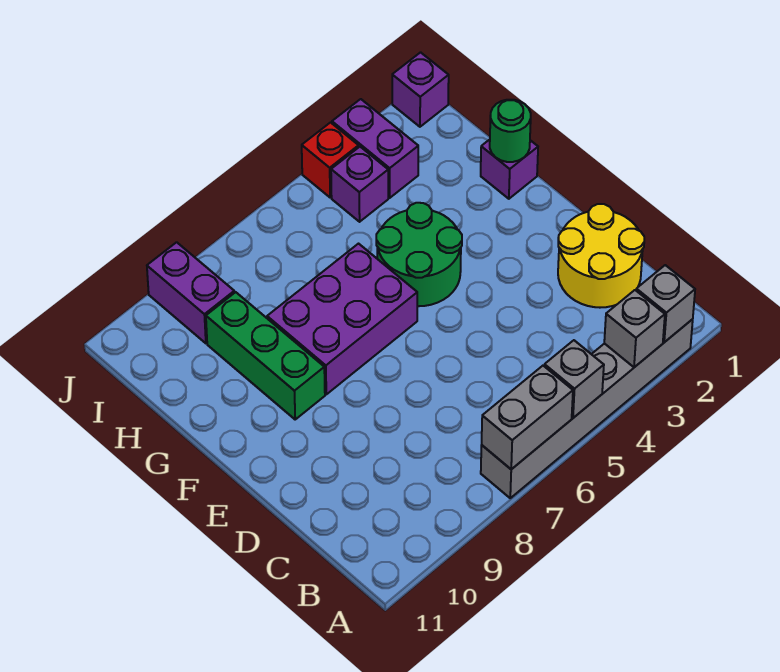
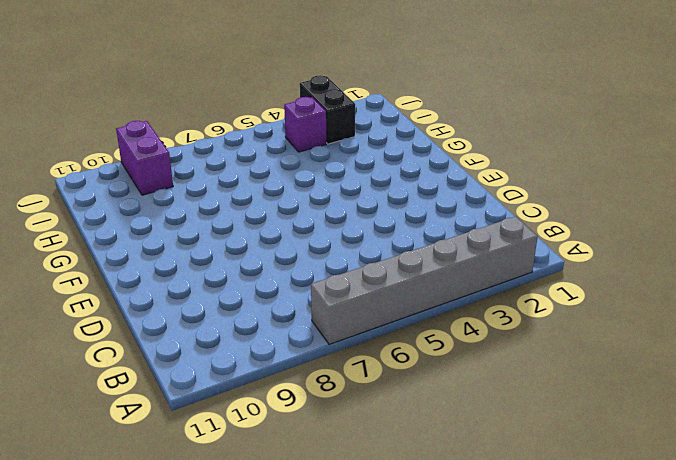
black brick I3:J3 level 1 -> purple brick I3:J3 level 1
none -> yellow round brick C1:D2 level 1
none -> green round brick F4:G5 level 1
none -> purple brick F6:G8 level 1

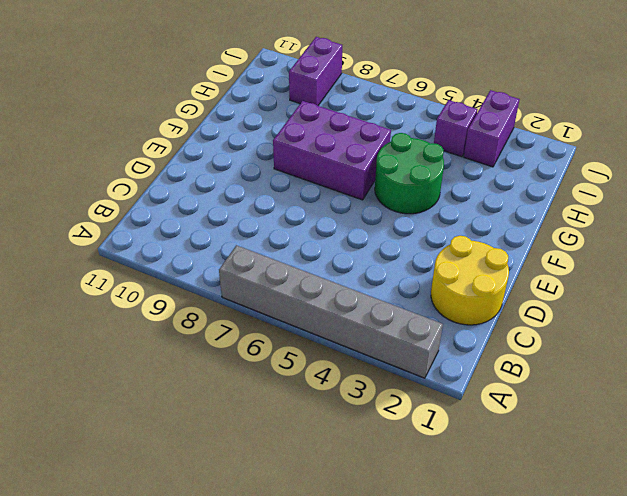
none -> green brick F9:H9 level 1
none -> purple brick G1 level 1
none -> purple brick J1 level 1

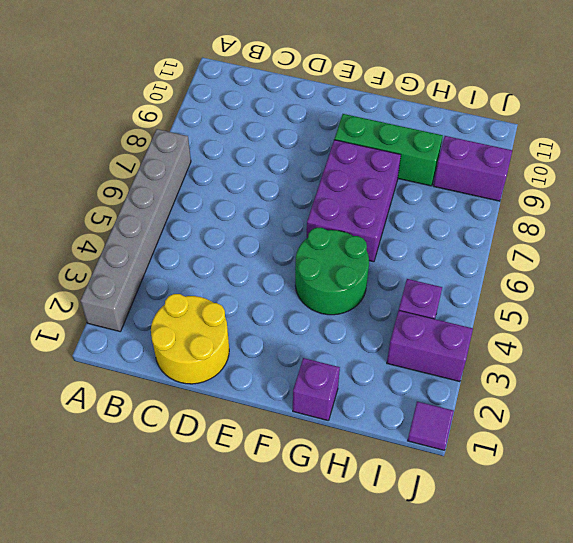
purple tile J1 level 1 -> purple brick J1 level 1
none -> red brick J4 level 1
none -> grey brick A2 level 2
none -> grey brick A3 level 2

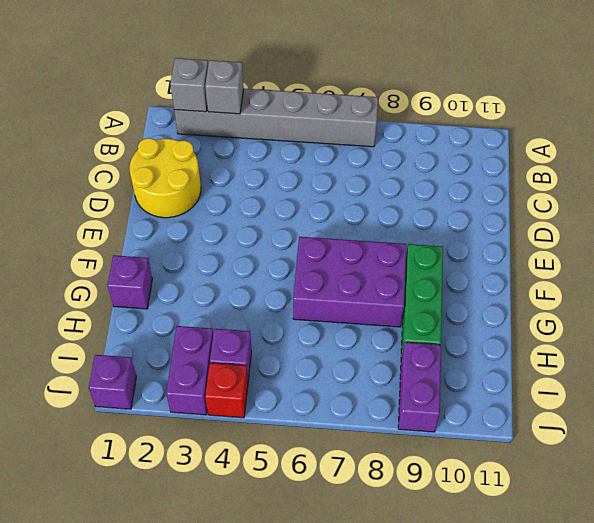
none -> green round brick F4:G5 level 1
none -> grey brick A5 level 2
none -> grey brick A6:A7 level 2

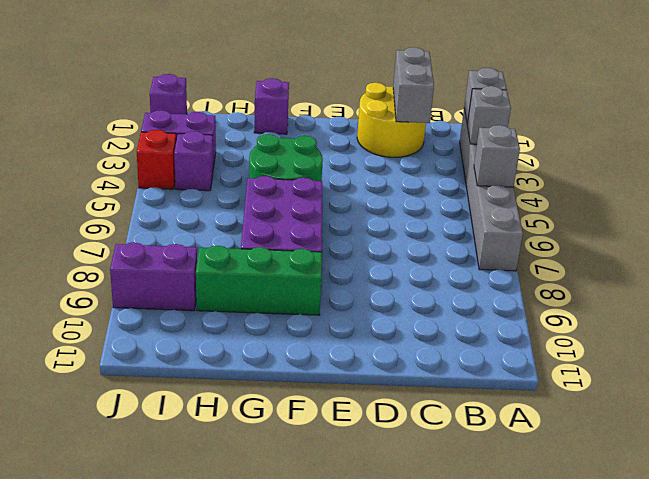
grey brick C1:C2 level 2 -> grey brick A6:A7 level 2
none -> green round brick G1 level 2

